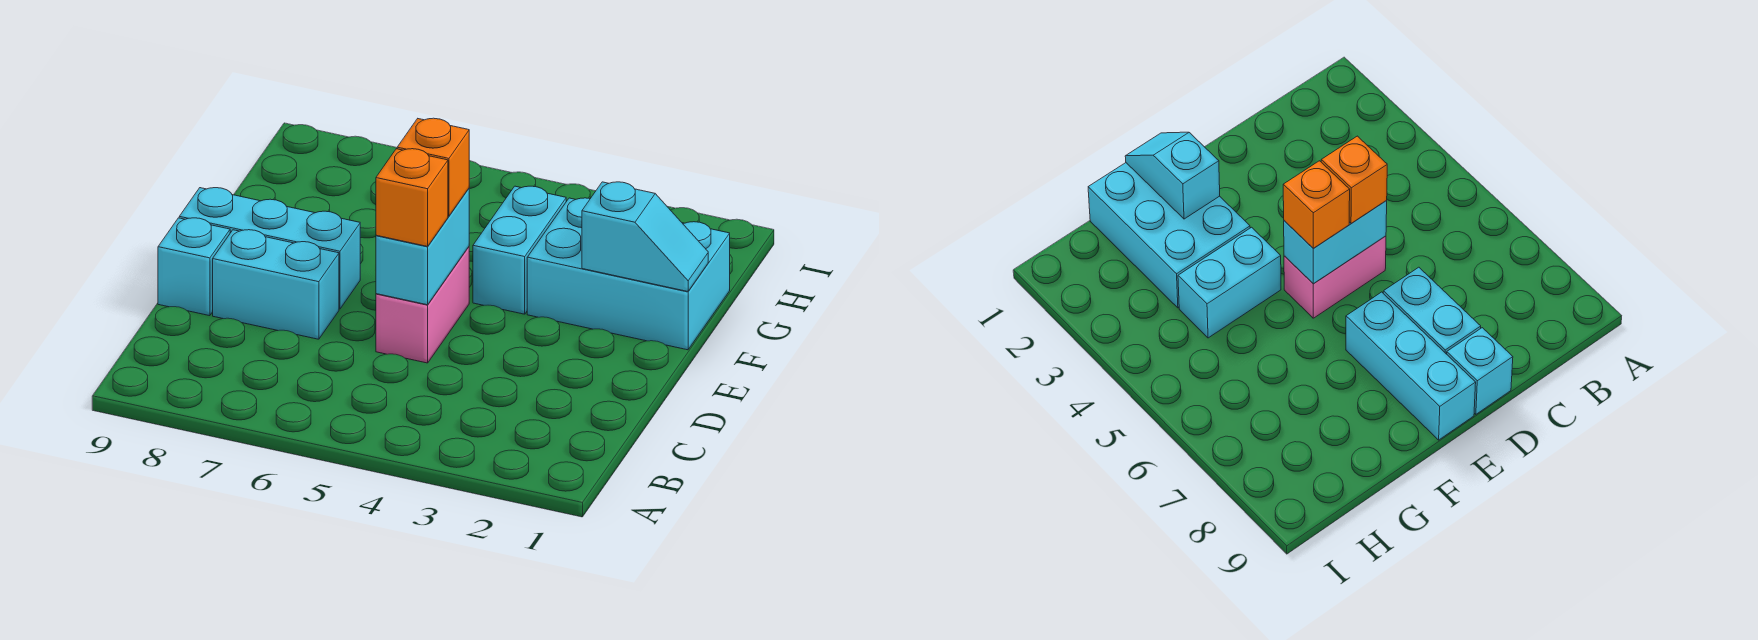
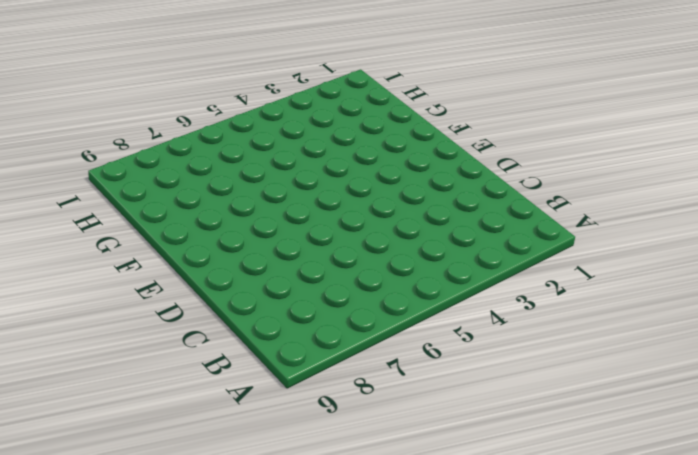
none -> pink brick D5:E5 level 1
none -> cyan brick D7:D8 level 1

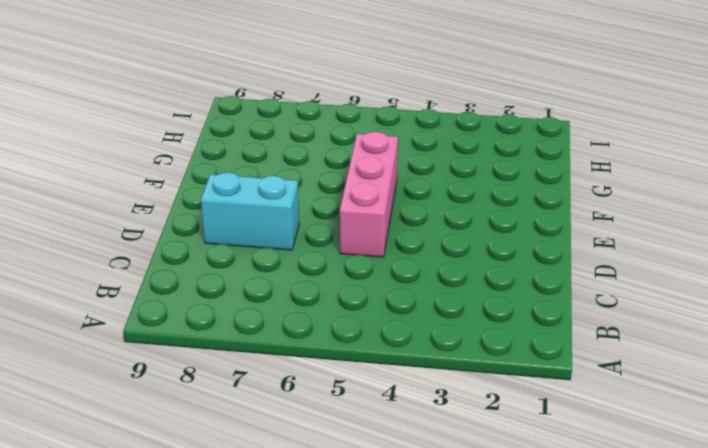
pink brick D5:F5 level 1 -> pink brick D5:E5 level 1
none -> cyan brick D9 level 1
none -> cyan brick E7:E9 level 1

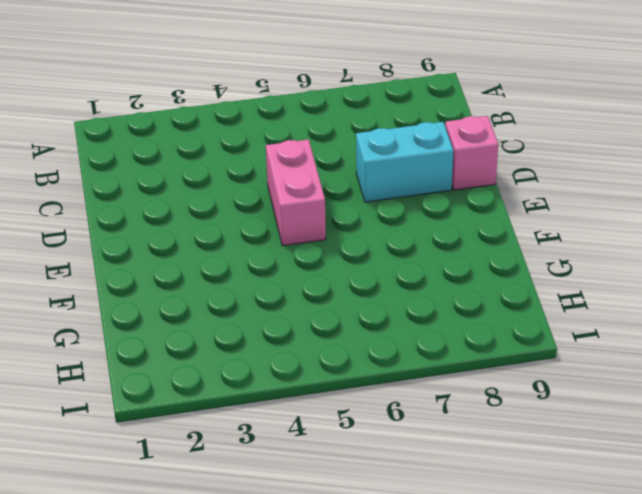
pink brick D9 level 1 -> cyan brick D9 level 1
none -> cyan brick E7:E9 level 1
none -> cyan brick F1:G3 level 1

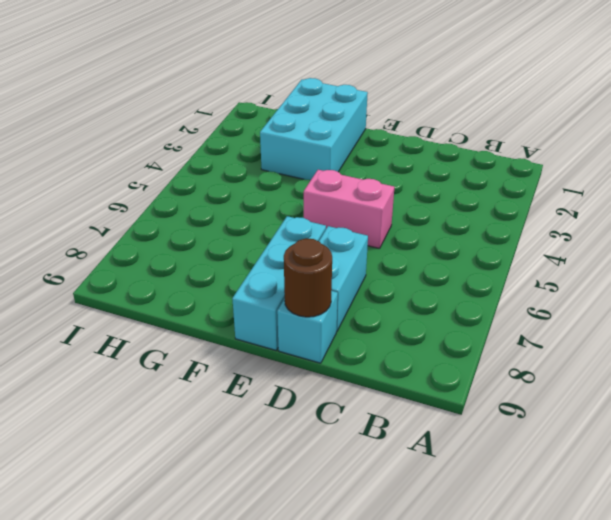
brown round brick D9 level 2 -> none
none -> cyan brick F4:G4 level 1
none -> cyan brick D5:E5 level 2

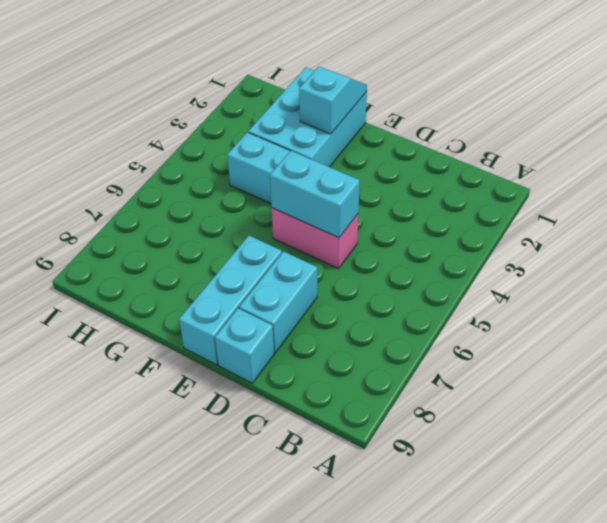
none -> orange brick D5 level 3
none -> orange brick E5 level 3

